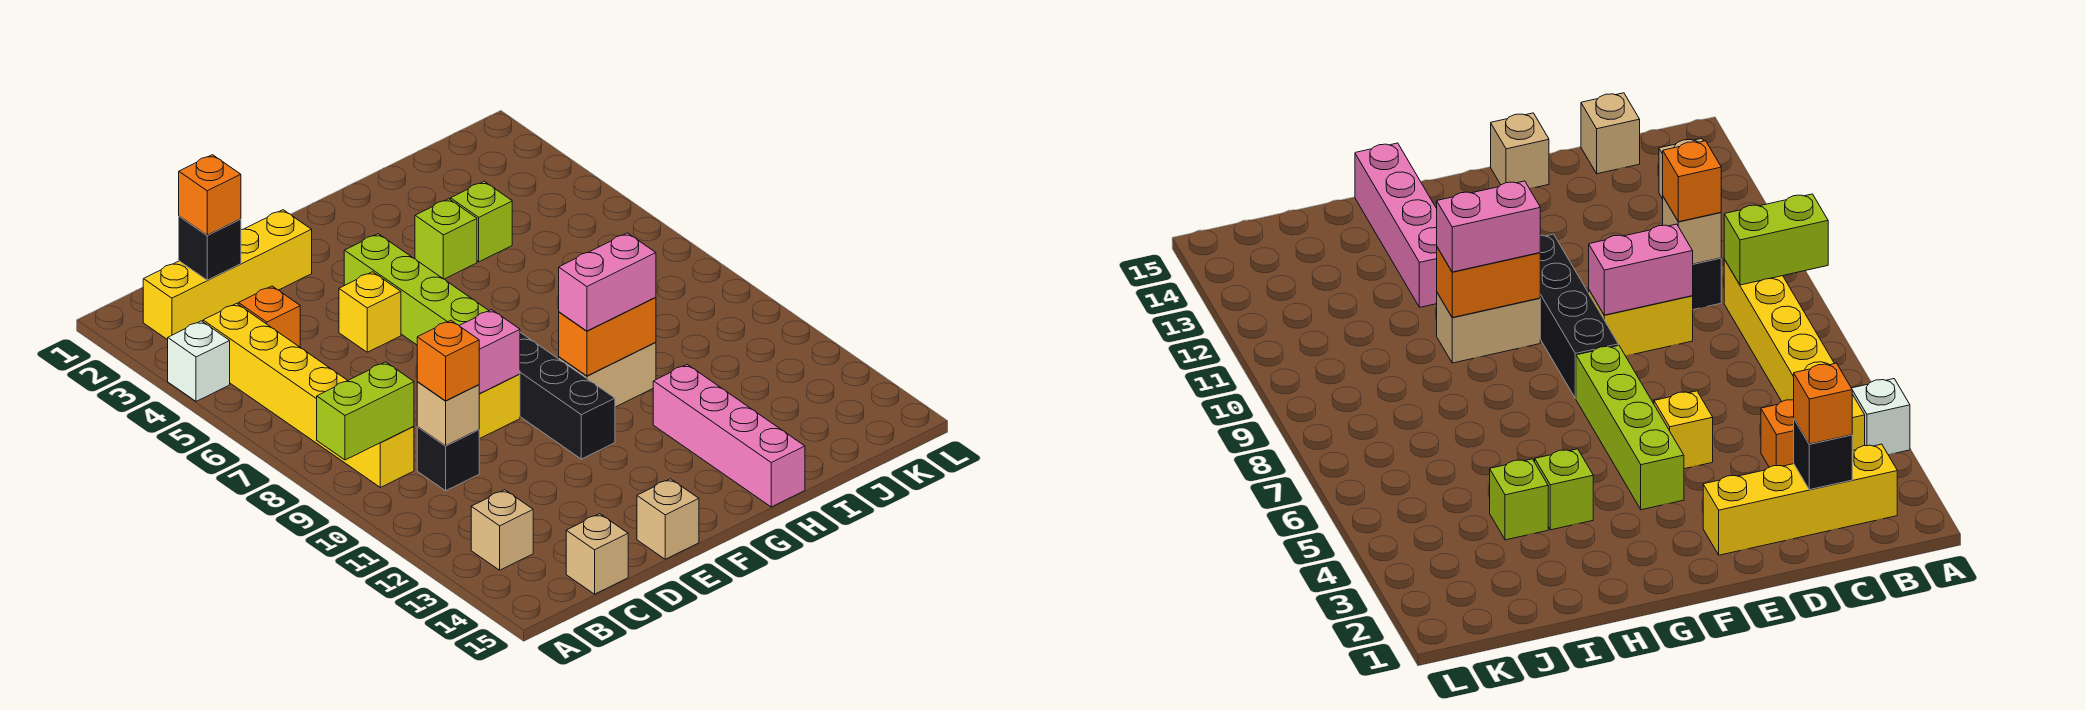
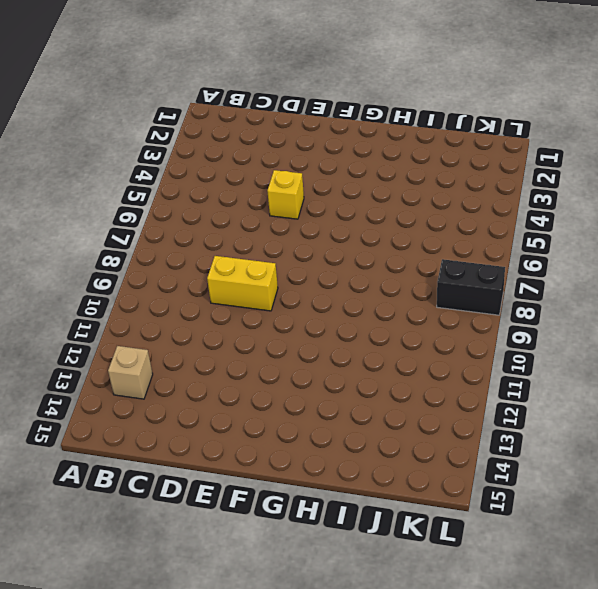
black brick K8:L8 level 1 -> none
none -> white brick A4 level 1
none -> yellow brick B2:E2 level 1
none -> yellow brick B4:B9 level 1

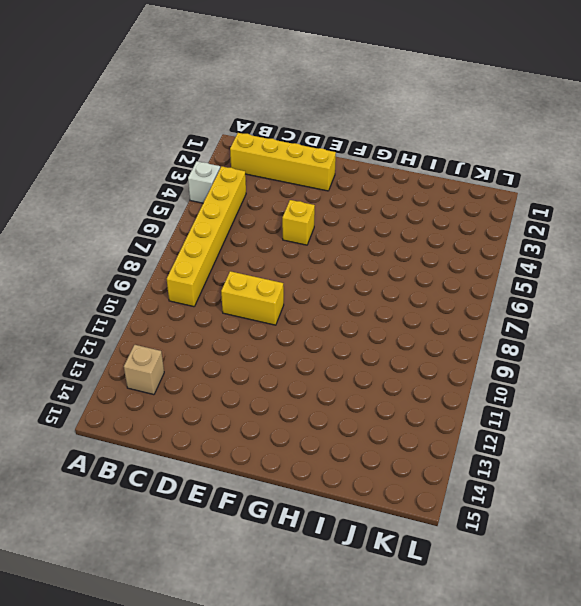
none -> orange brick C4 level 1
none -> black brick C10 level 1
none -> tan brick C15 level 1

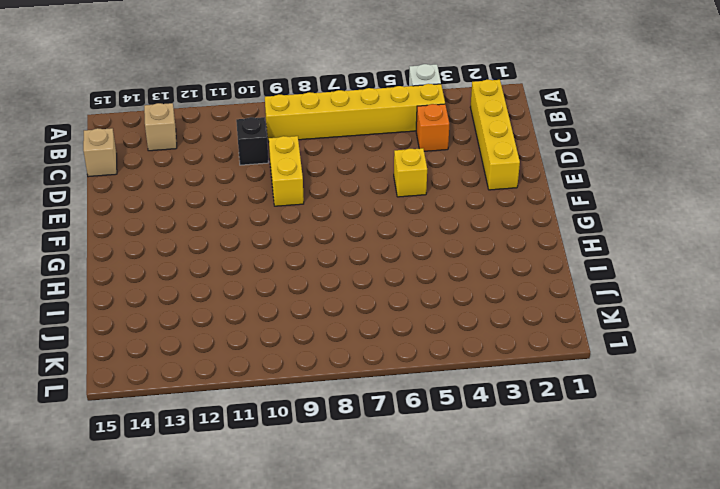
none -> tan brick E15 level 1
none -> lime brick F4:F7 level 1
none -> black brick F8:F11 level 1

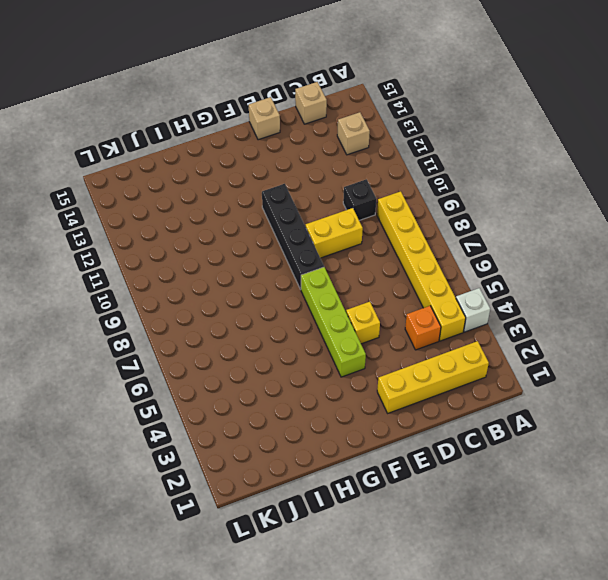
none -> tan brick G10:H10 level 1
none -> lime brick H4 level 1
none -> pink brick H12:H15 level 1

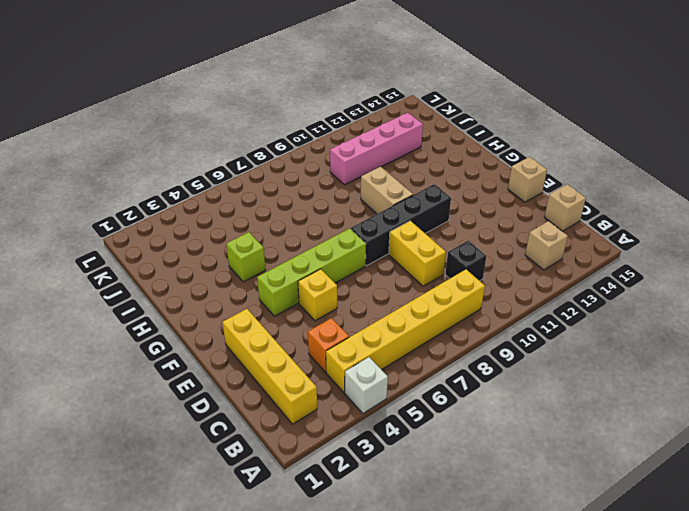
pink brick J10:J13 level 1 -> pink brick H12:H15 level 1
none -> lime brick I4 level 1
none -> lime brick A9:B9 level 2
none -> black brick C2 level 2

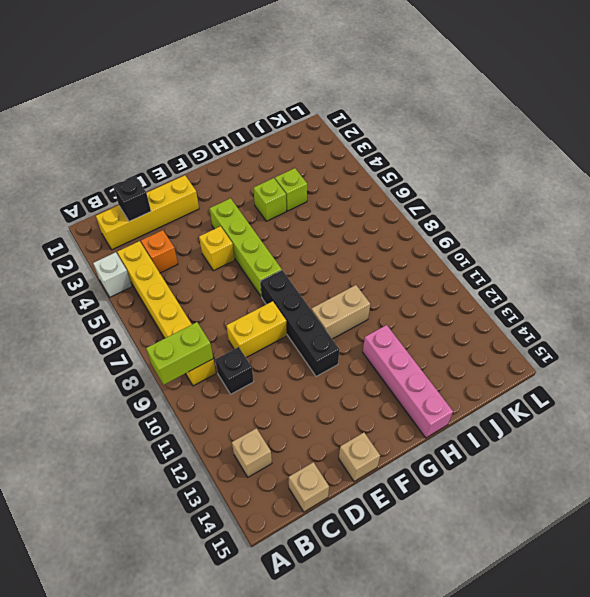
none -> tan brick C10 level 2
none -> pink brick D9:E9 level 2
none -> orange brick G10:H10 level 2

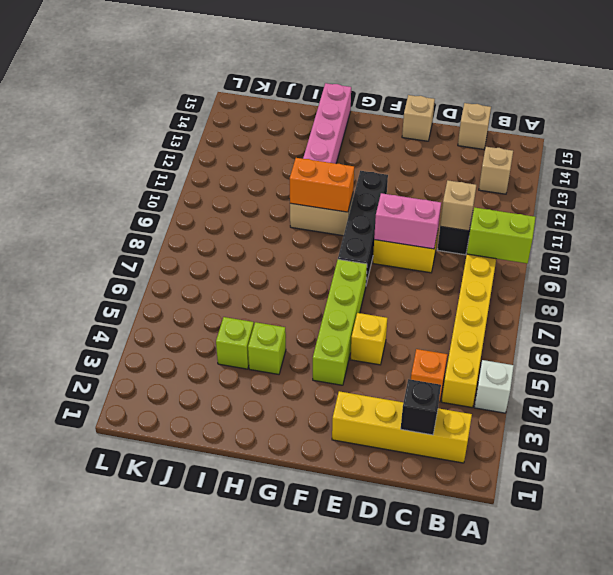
none -> orange brick C2 level 3
none -> orange brick C10 level 3
none -> pink brick G10:H10 level 3

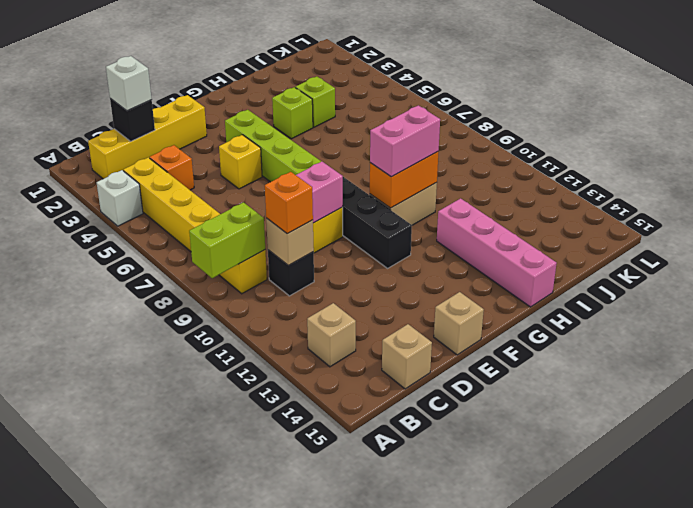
white brick C2 level 3 -> orange brick C2 level 3

